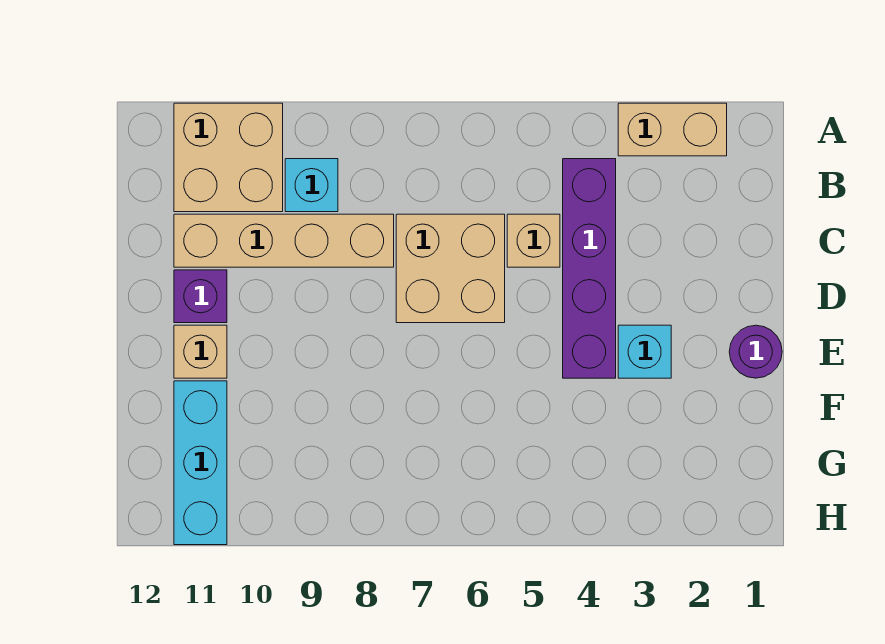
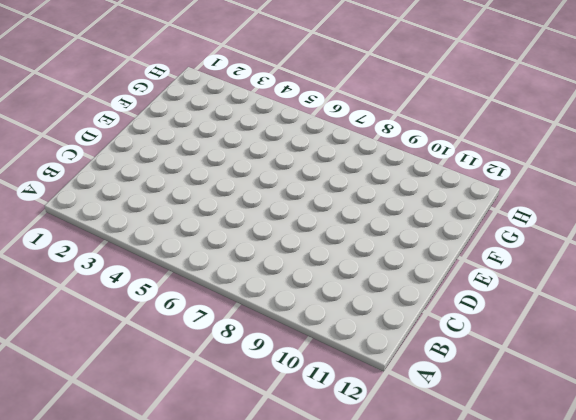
none -> tan brick A2:A3 level 1
none -> tan brick A10:B11 level 1
none -> purple brick B4:E4 level 1

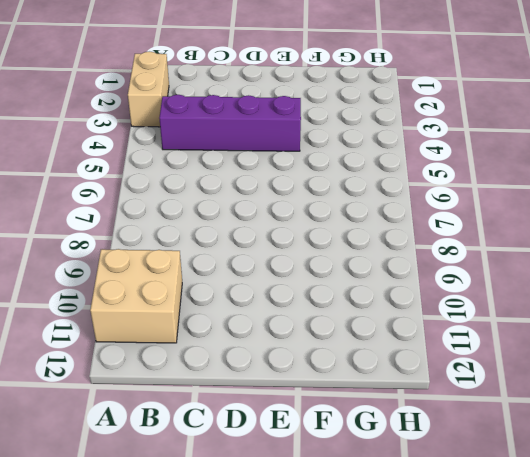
none -> cyan brick B9 level 1
none -> tan brick C5 level 1
none -> tan brick C6:D7 level 1

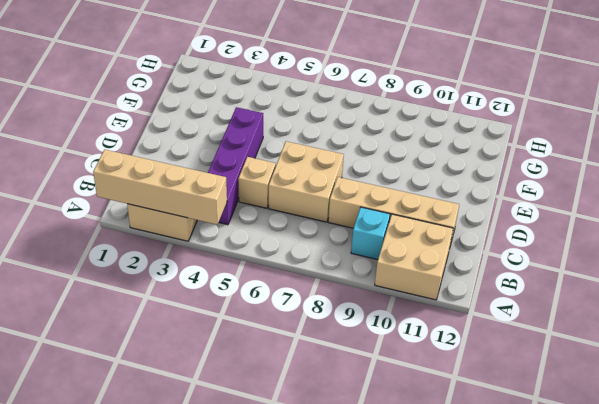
tan brick A1:A4 level 2 -> none
none -> purple brick D11 level 1
none -> purple round brick E1 level 1
none -> cyan brick E3 level 1

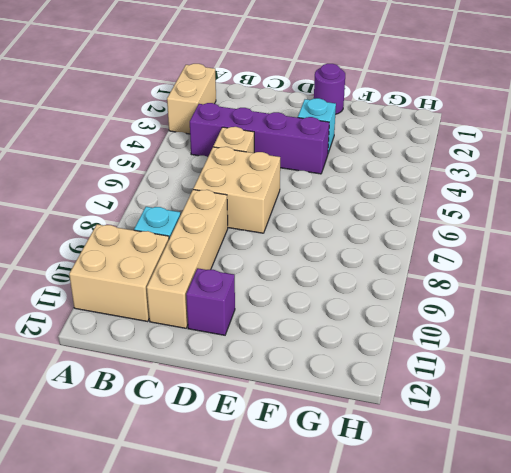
none -> tan brick E11 level 1
none -> cyan brick F11:H11 level 1

